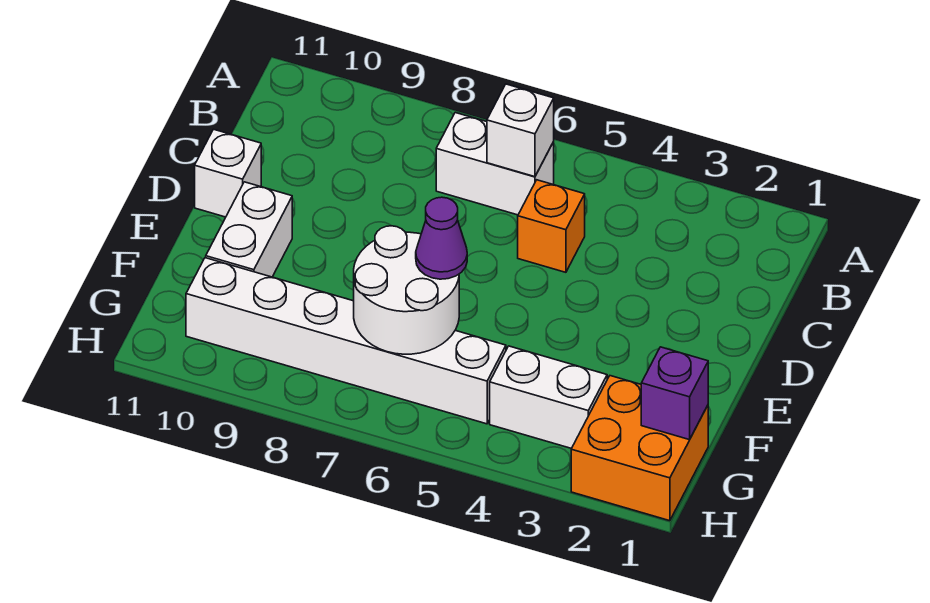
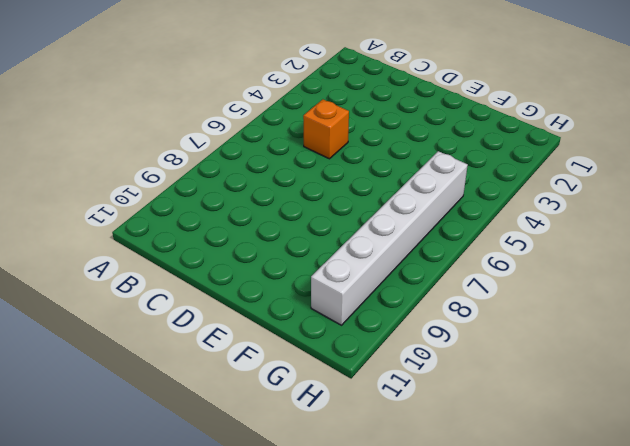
none -> white brick B6:B7 level 1
none -> white brick D11 level 1

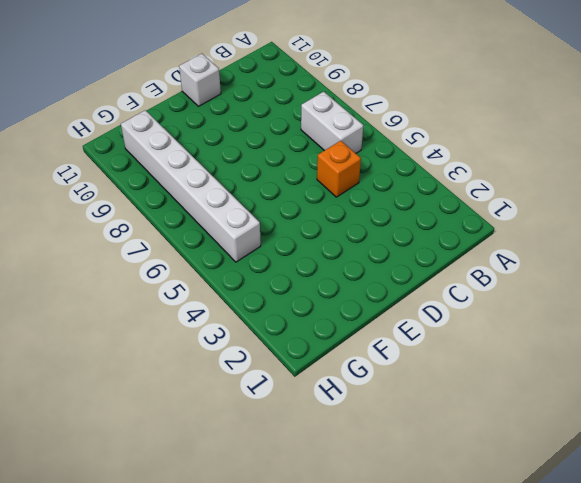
none -> white brick E10:F10 level 1
none -> orange brick G1:H2 level 1

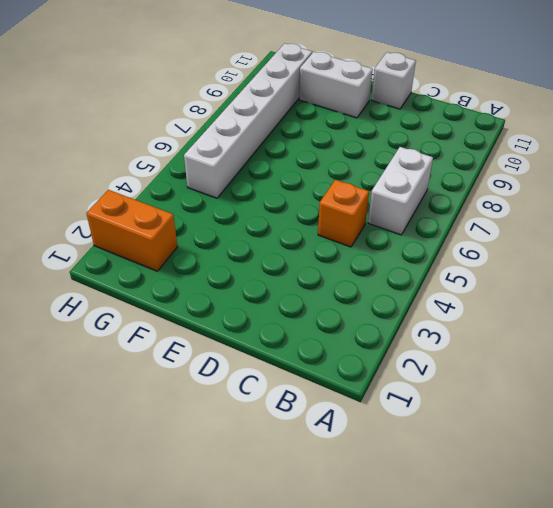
orange brick G2:H2 level 1 -> orange brick G1:H2 level 1
none -> white brick G3:G4 level 1
none -> white brick B6 level 2

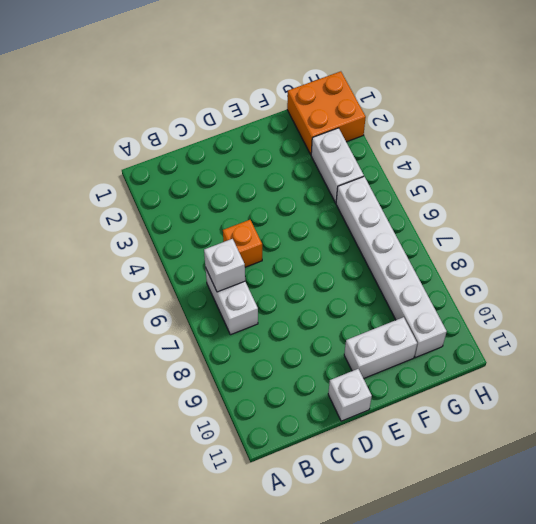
none -> white round brick F6:G7 level 2
none -> purple brick G1 level 2

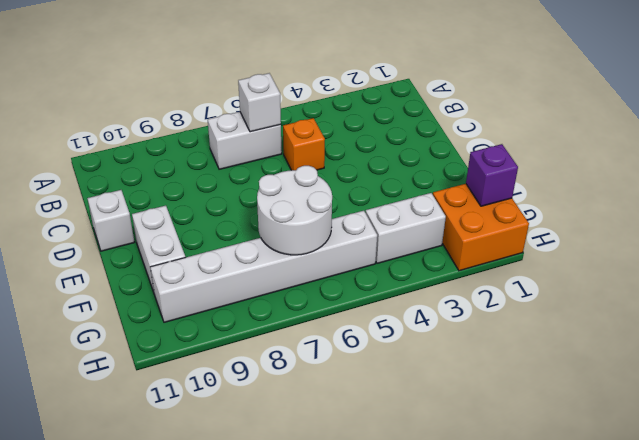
none -> purple cone F6 level 3

